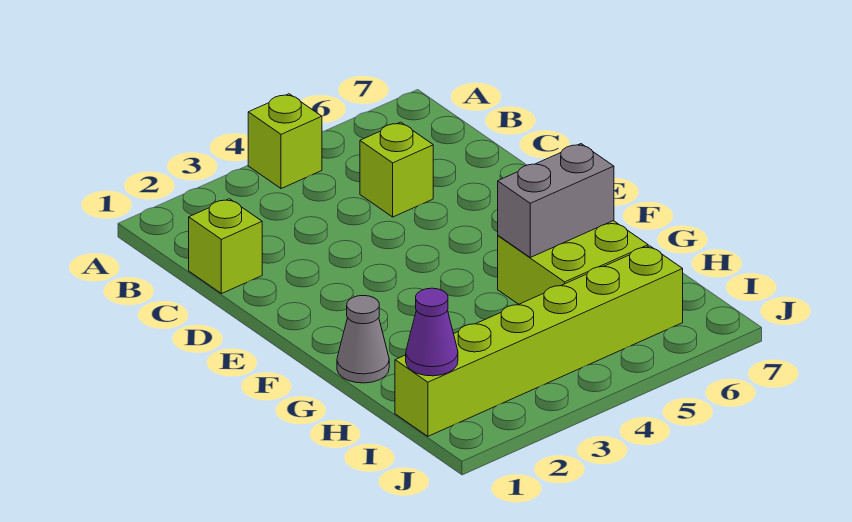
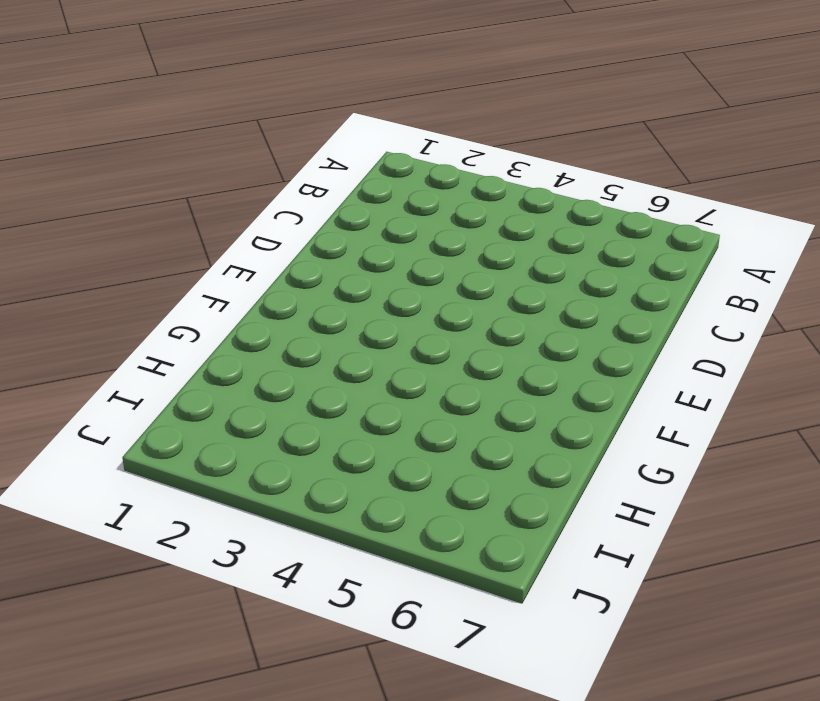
none -> lime brick A4 level 1
none -> lime brick C1 level 1

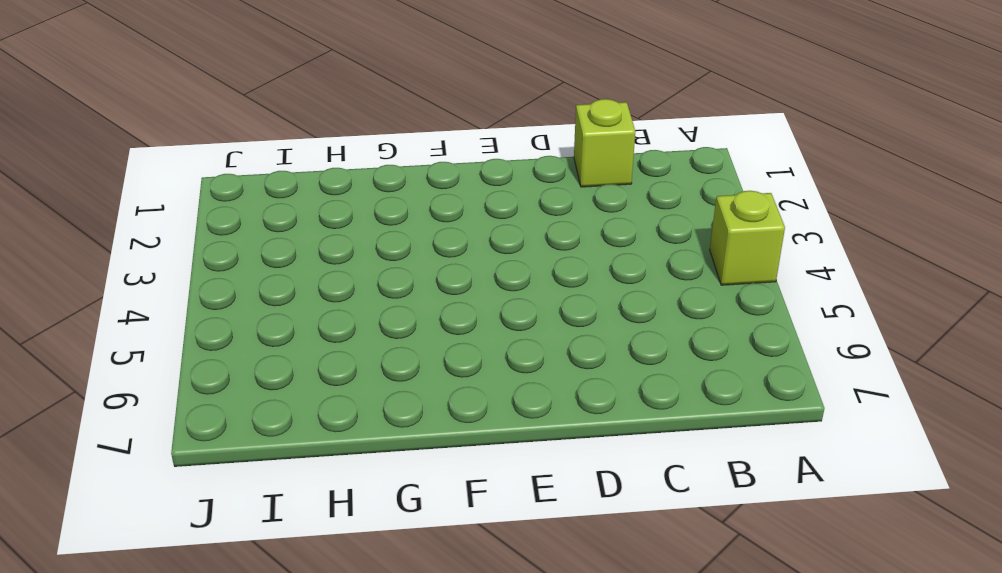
none -> lime brick C5 level 1
none -> grey cone G1 level 1

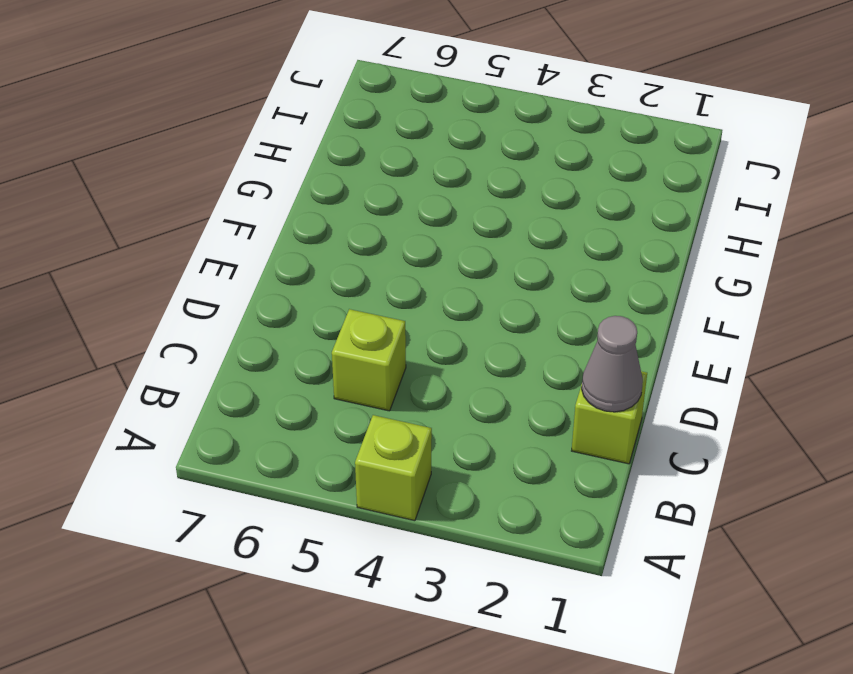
grey cone C1 level 2 -> grey cone G1 level 1
none -> lime brick G5:H6 level 1
none -> lime brick I1:I6 level 1

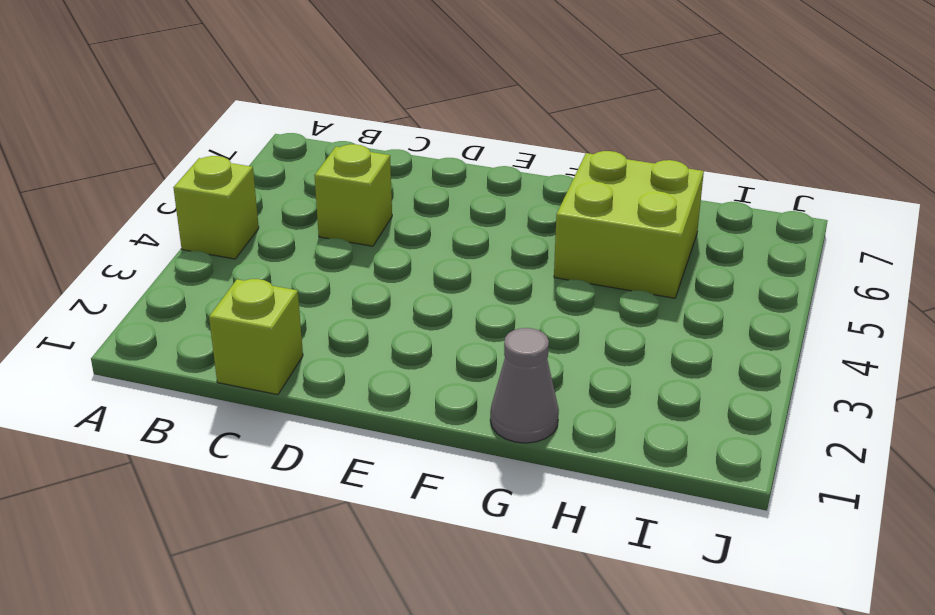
none -> lime brick I1:I6 level 1
none -> grey brick G5:G6 level 2

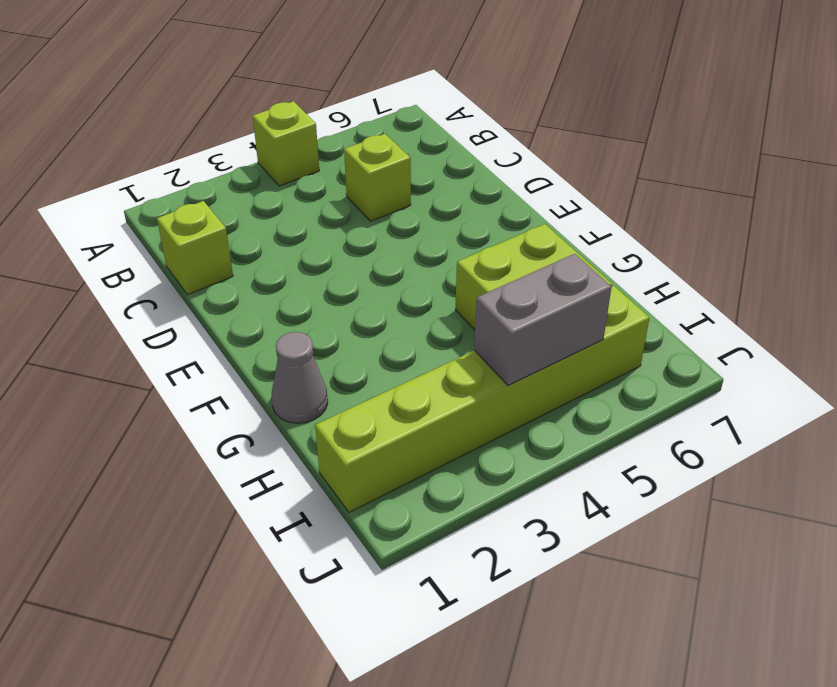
grey brick I4:I5 level 2 -> grey brick G5:G6 level 2
none -> purple cone I1 level 2

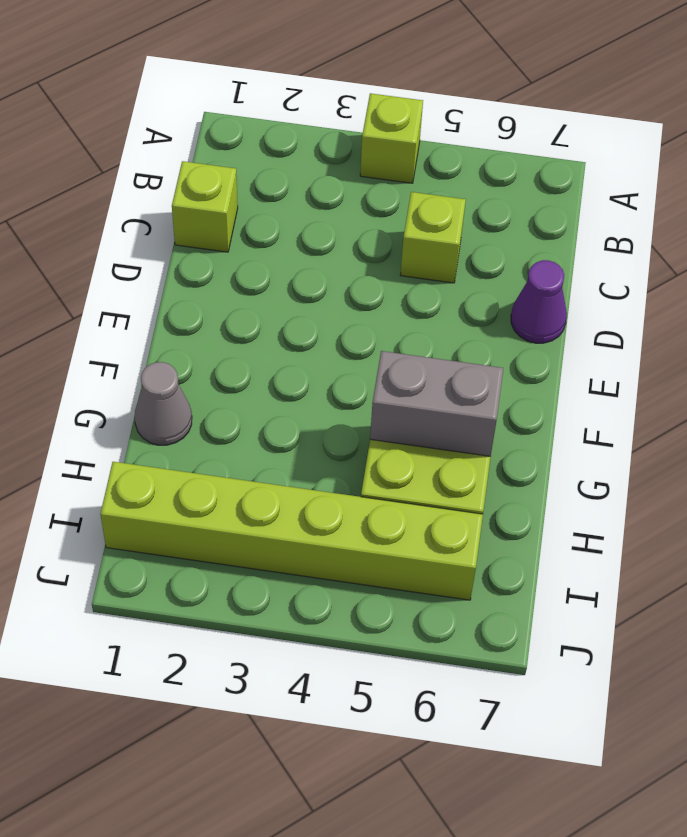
purple cone D7 level 1 -> purple cone I1 level 2

